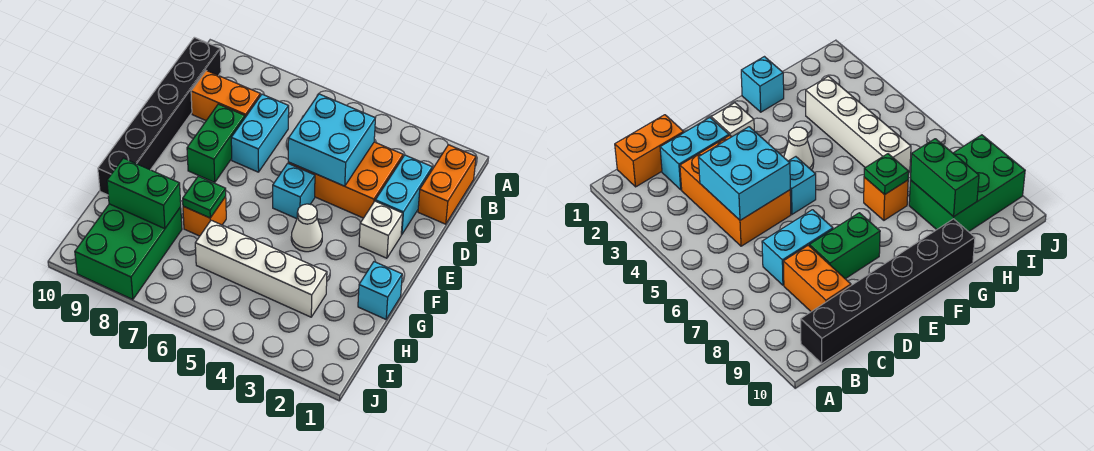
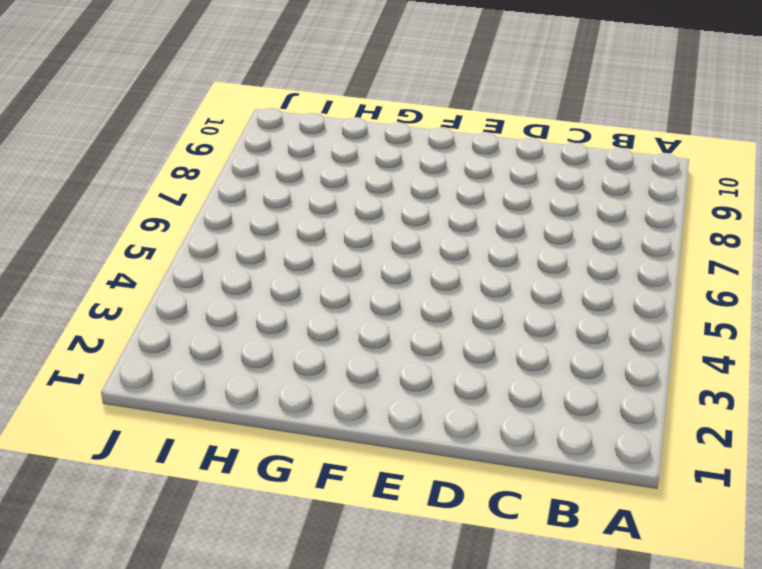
none -> orange brick B1:C1 level 1
none -> black brick B10:G10 level 1
none -> cyan brick C2:D2 level 1

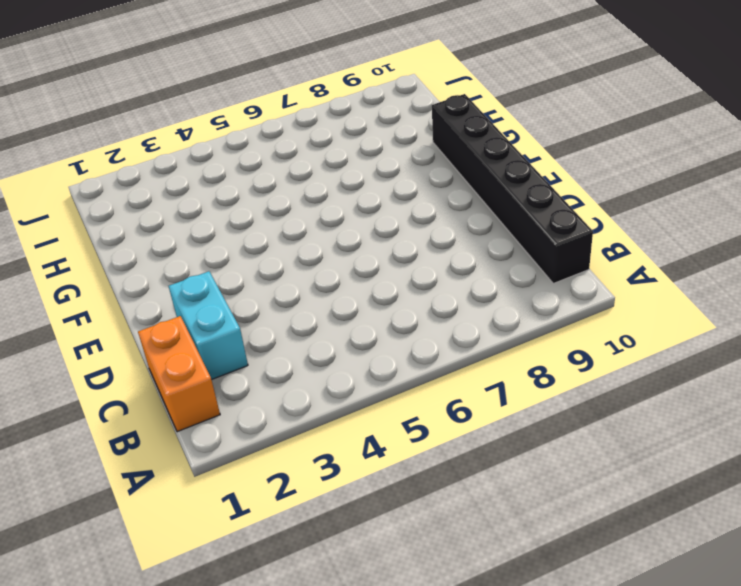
none -> orange brick C3:D5 level 1
none -> cyan brick C7:D7 level 1
none -> orange brick C8:C9 level 1

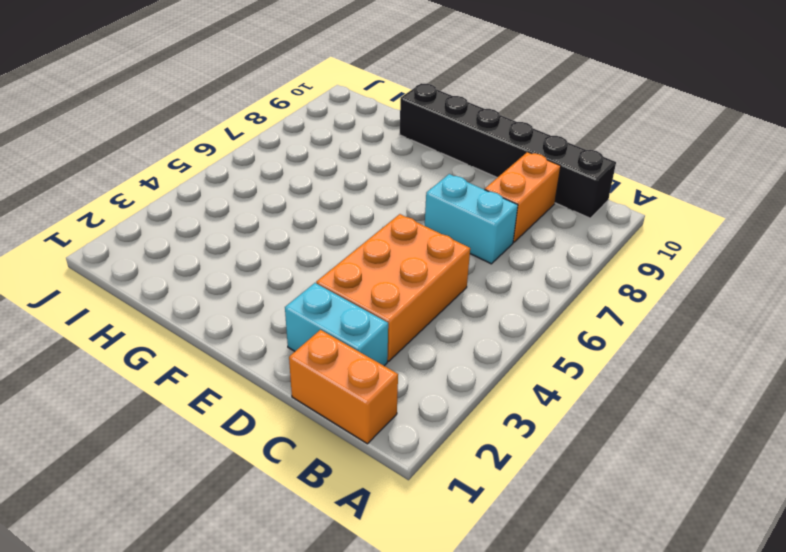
none -> green brick D8:E8 level 1
none -> white brick E2 level 1
none -> cyan brick E5 level 1

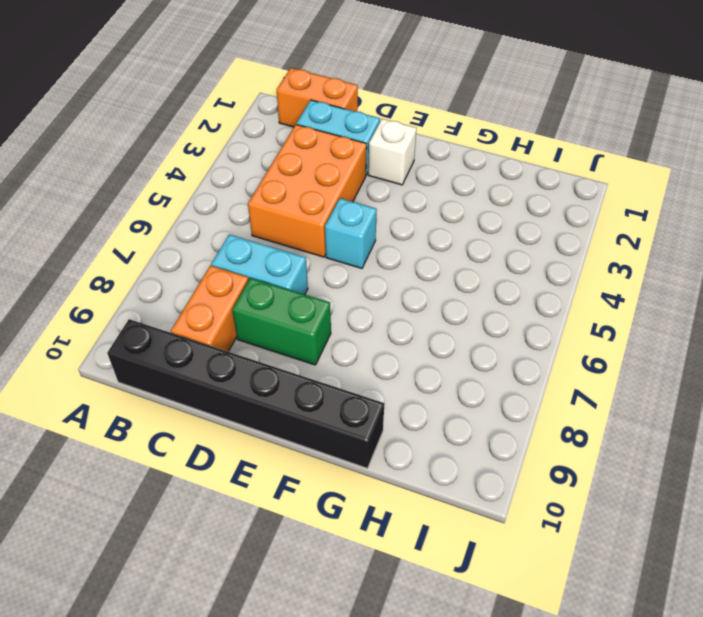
none -> white cone F4 level 1
none -> cyan brick G1 level 1
none -> orange brick G7 level 1

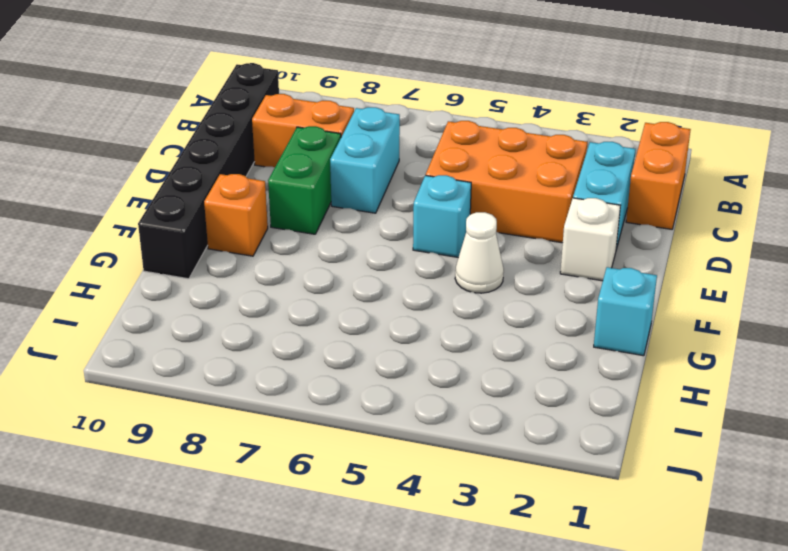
orange brick F9 level 1 -> orange brick G7 level 1
none -> white brick H3:H6 level 1
none -> green brick H8:J9 level 1
none -> cyan brick C4:D5 level 2

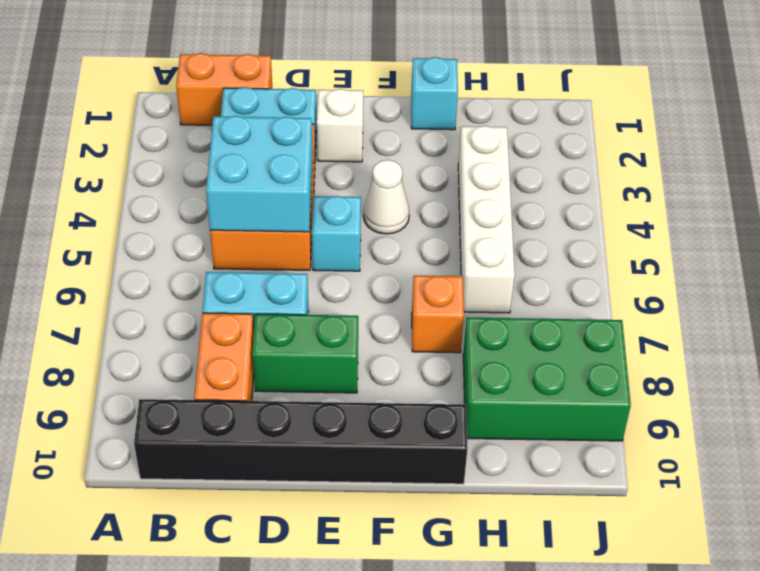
none -> green plate G7 level 2
none -> green brick H8:H9 level 2

